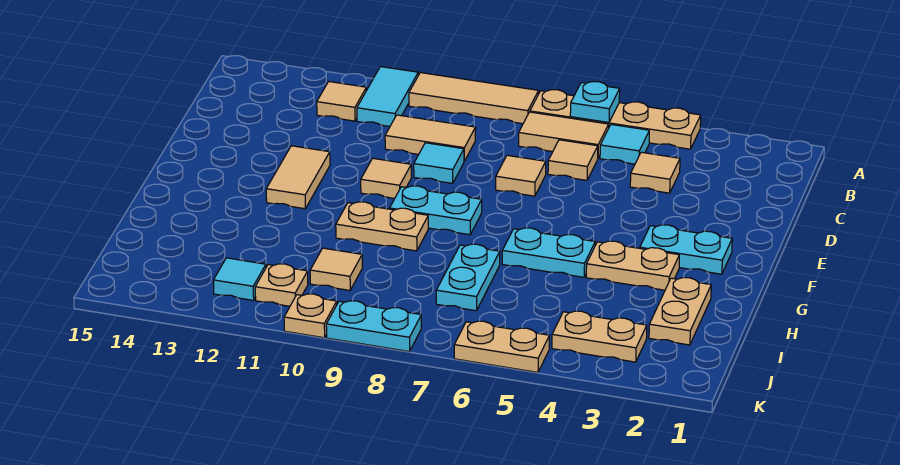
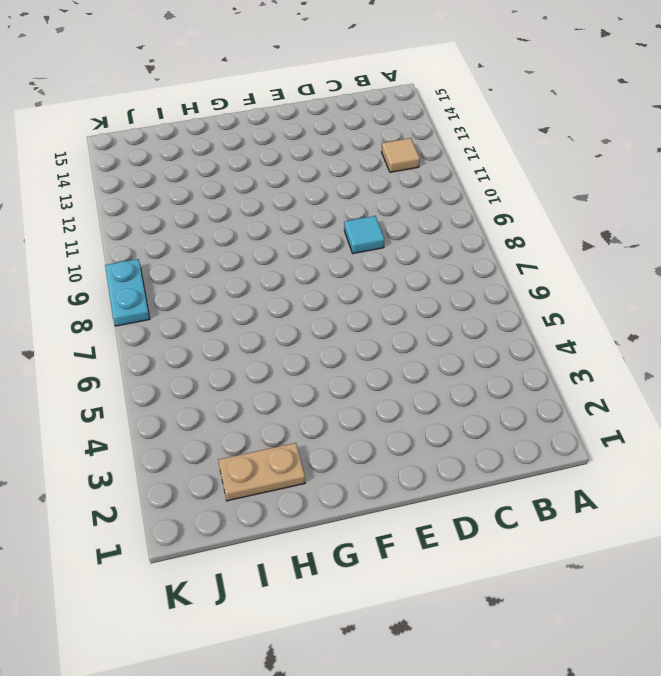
none -> tan plate A4:A7 level 1
none -> tan tile A8:A10 level 1
none -> cyan tile A11:B11 level 1

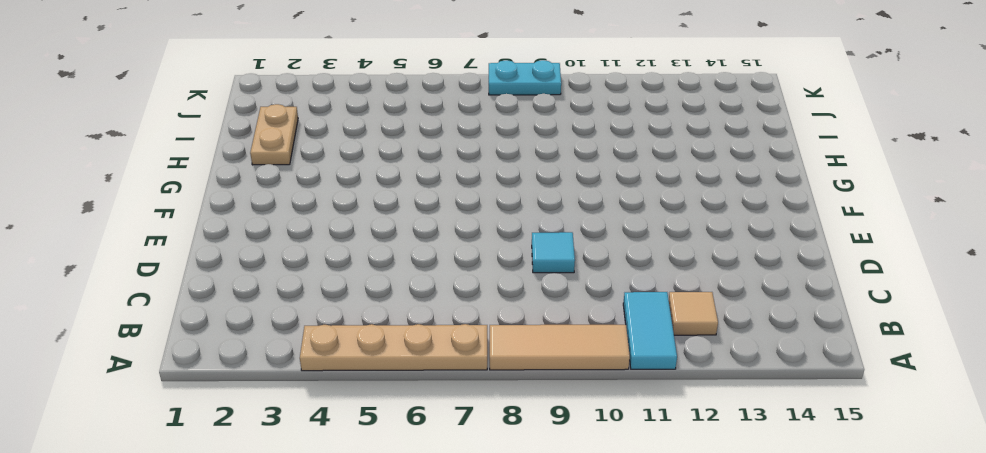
none -> cyan tile B5 level 1
none -> tan tile B6:B7 level 1
none -> tan tile C4 level 1

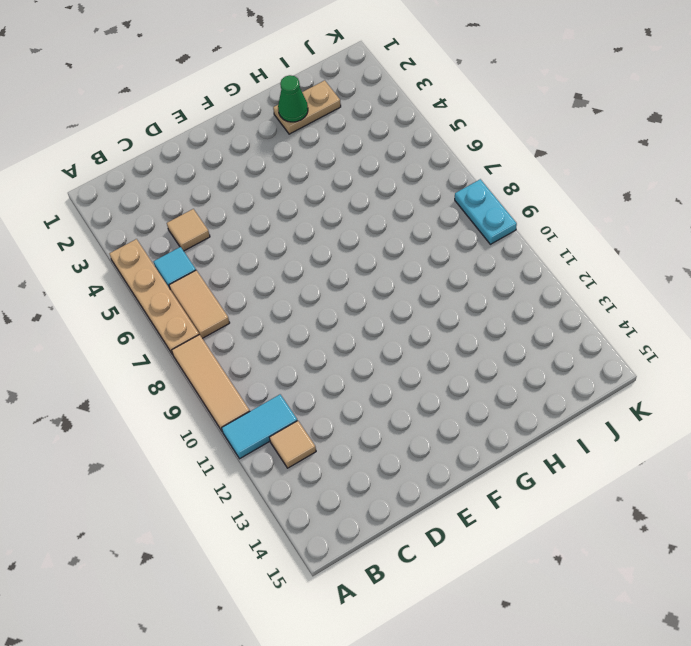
green cone H2 level 2 -> none
none -> tan tile C6 level 1
none -> tan tile C9:C10 level 1
none -> tan tile D7 level 1

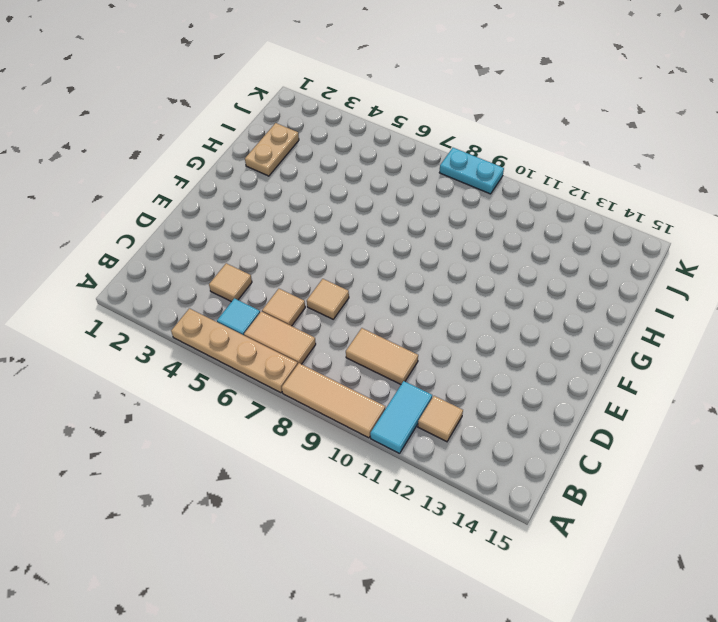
none -> cyan tile D9 level 1
none -> tan tile E10 level 1
none -> tan tile E12:F12 level 1

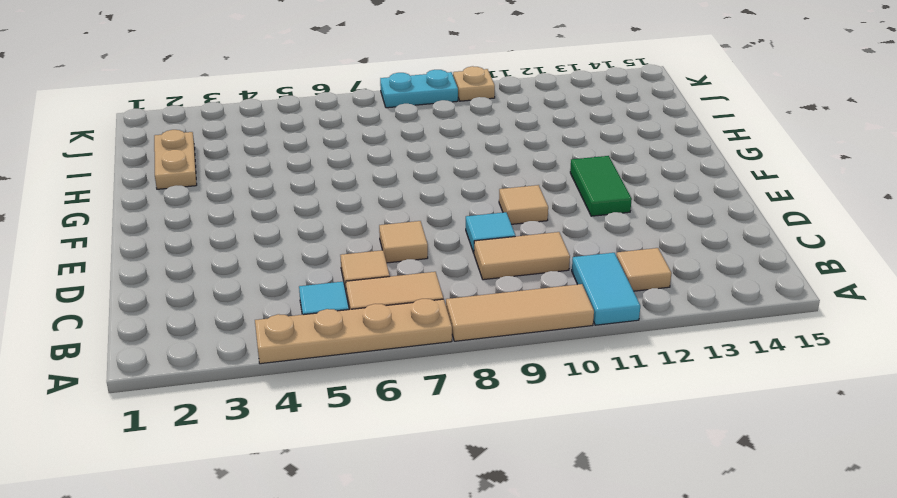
green tile E12:F12 level 1 -> tan tile E12:F12 level 1
none -> tan tile C4 level 1
none -> cyan plate F2:F3 level 1
none -> cyan plate F8:F9 level 1

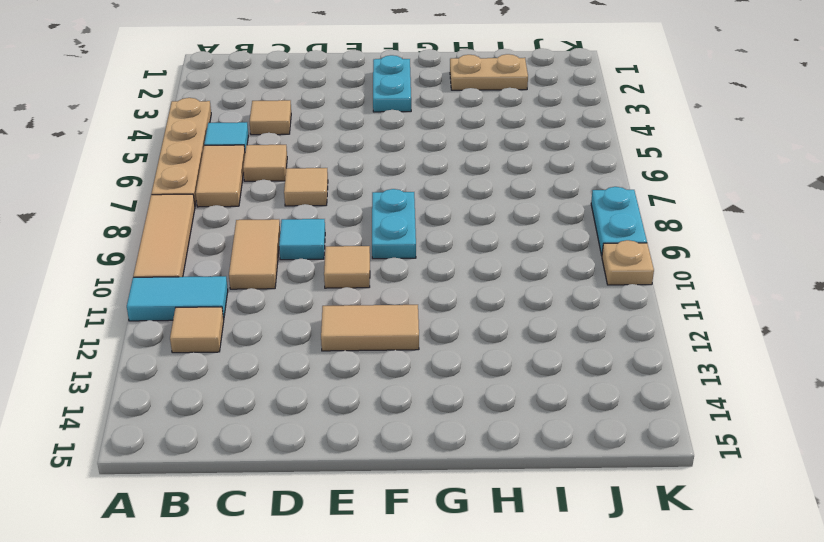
none -> tan plate G3:G4 level 1
none -> cyan plate G5:G6 level 1
none -> tan plate G9:G10 level 1

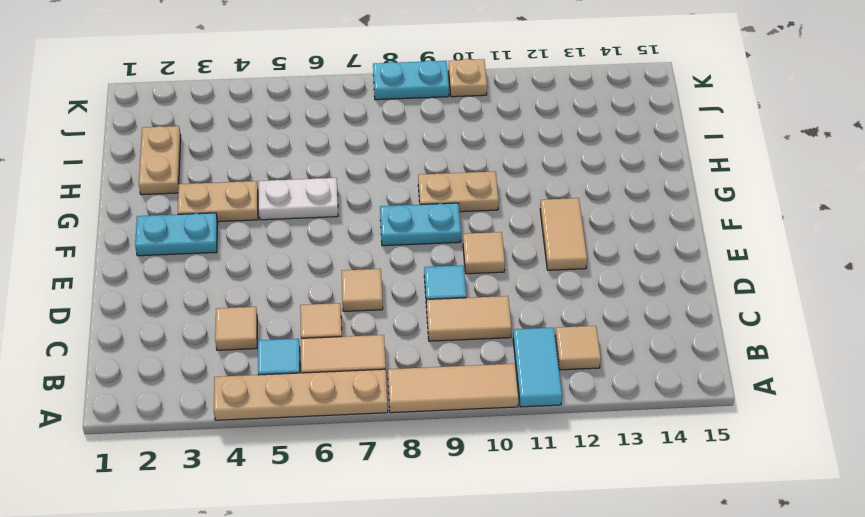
white plate G5:G6 level 1 -> cyan plate G5:G6 level 1
none -> cyan plate H7:I7 level 1
none -> tan tile I10 level 1
none -> tan plate J3:J4 level 1

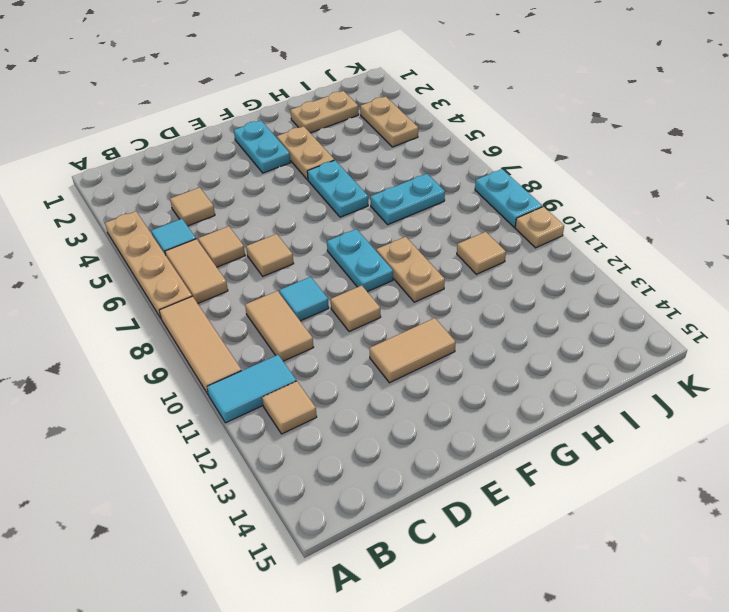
none -> tan plate J11 level 1
none -> cyan tile J12 level 1
none -> tan plate K5:K6 level 1

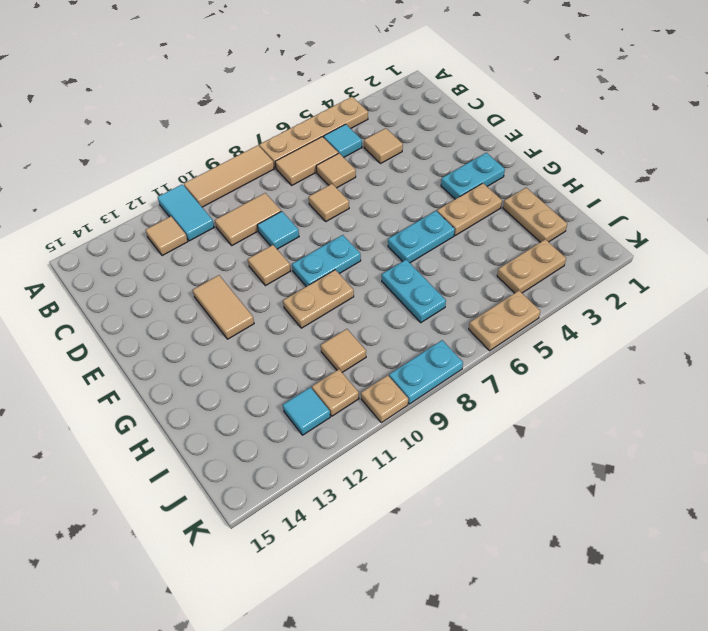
none -> cyan plate A6 level 2

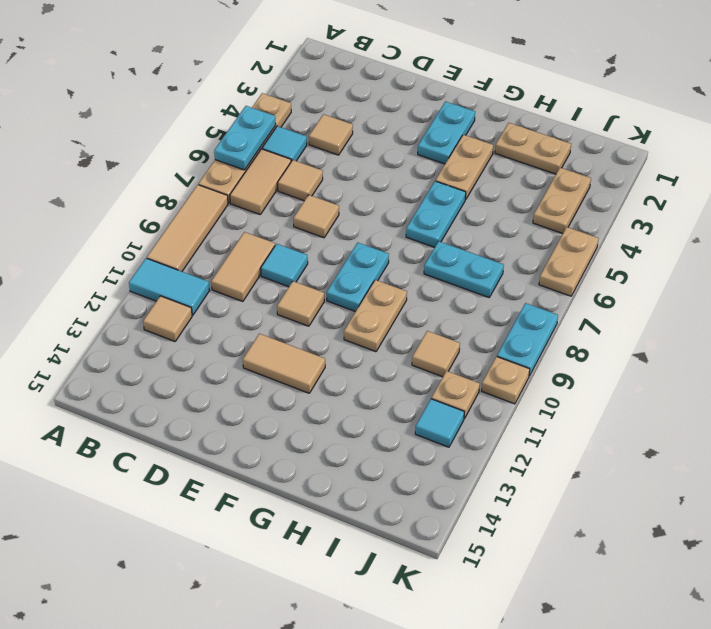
cyan plate A5:A6 level 2 -> cyan plate A6 level 2

